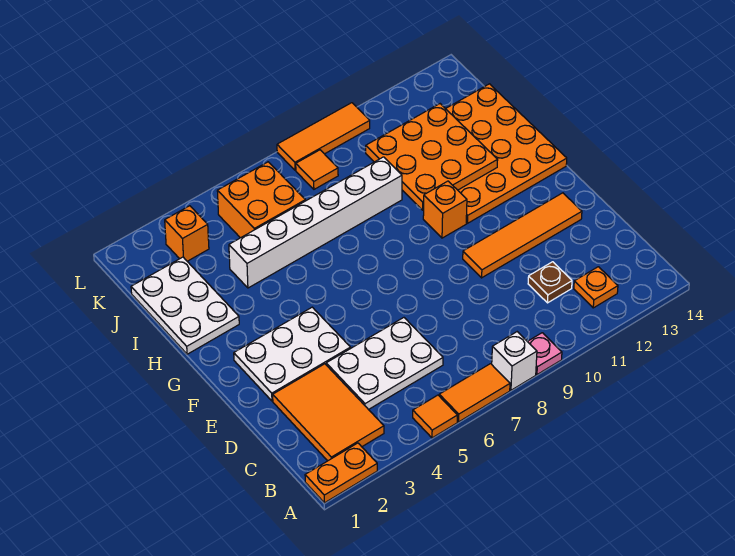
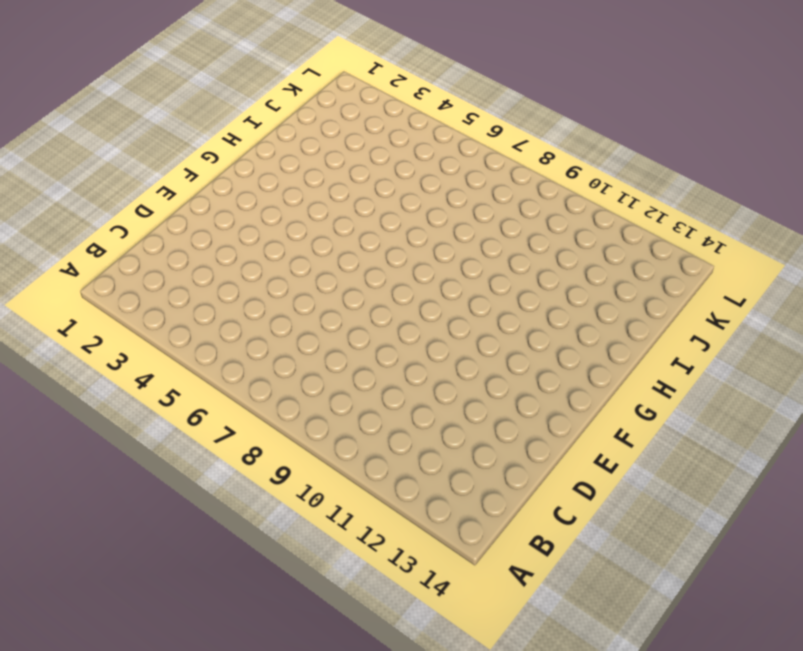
none -> orange plate A1:A2 level 1
none -> orange tile A5 level 1
none -> orange tile A6:A7 level 1

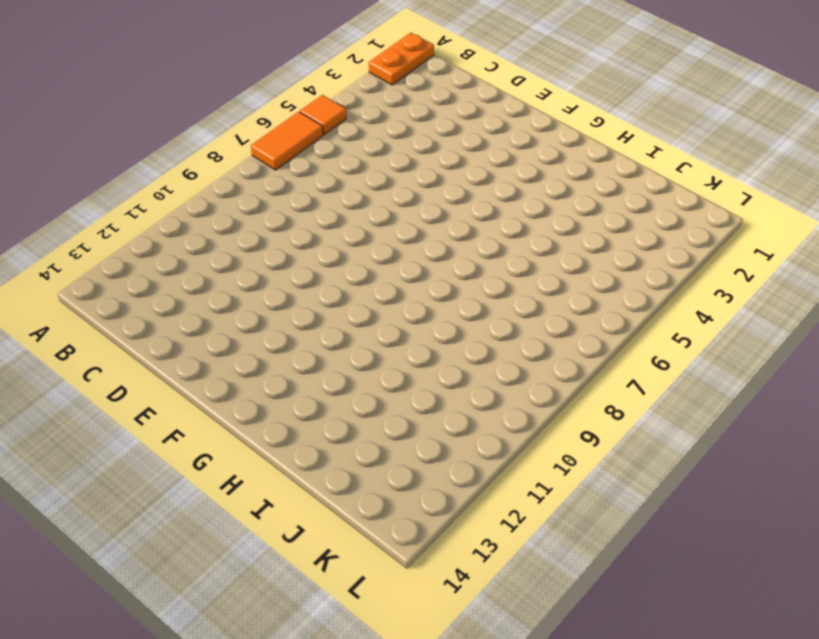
none -> white brick A8 level 1
none -> pink plate A9 level 1
none -> orange tile B2:D3 level 1

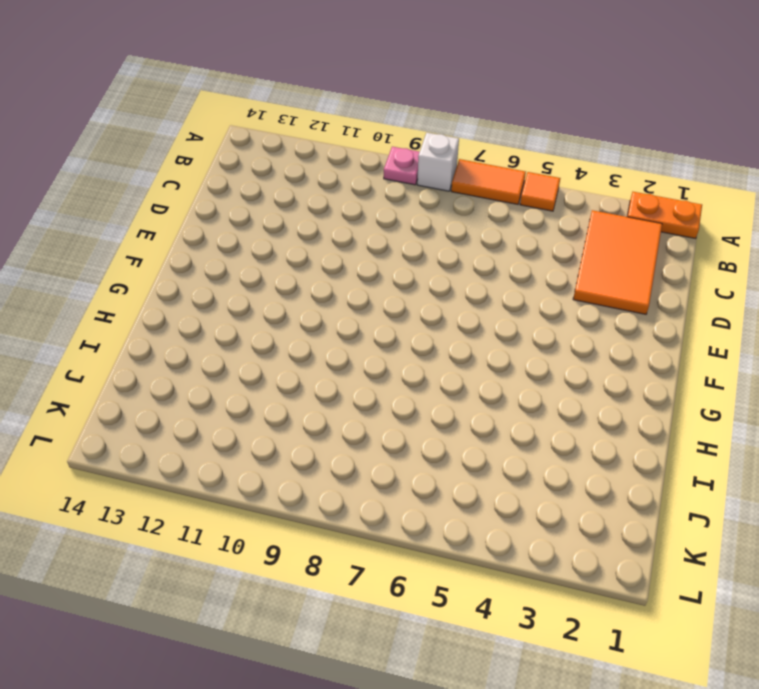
none -> orange plate B12 level 1
none -> white plate C4:D6 level 1
none -> brown plate C11 level 1

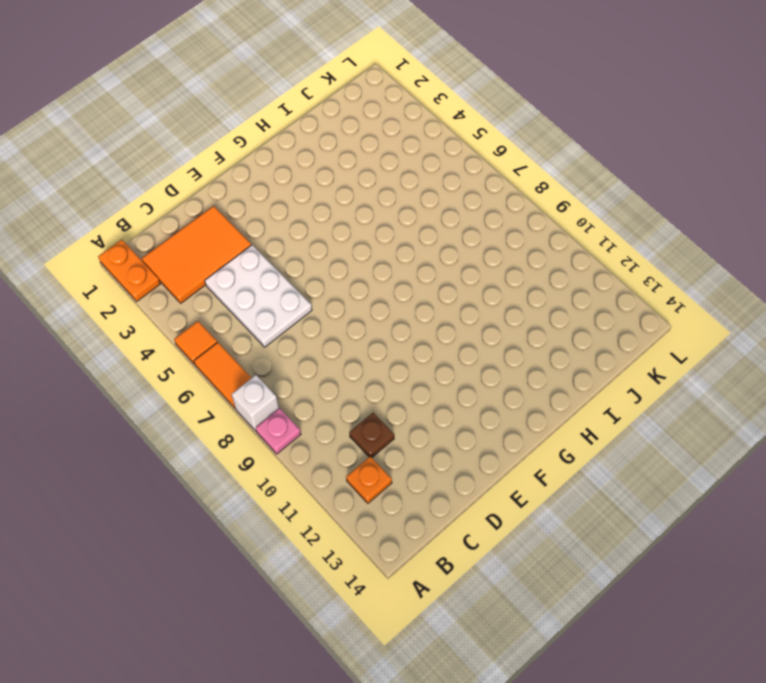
none -> white plate E2:F4 level 1
none -> orange tile E10:E13 level 1
none -> orange brick G10 level 1

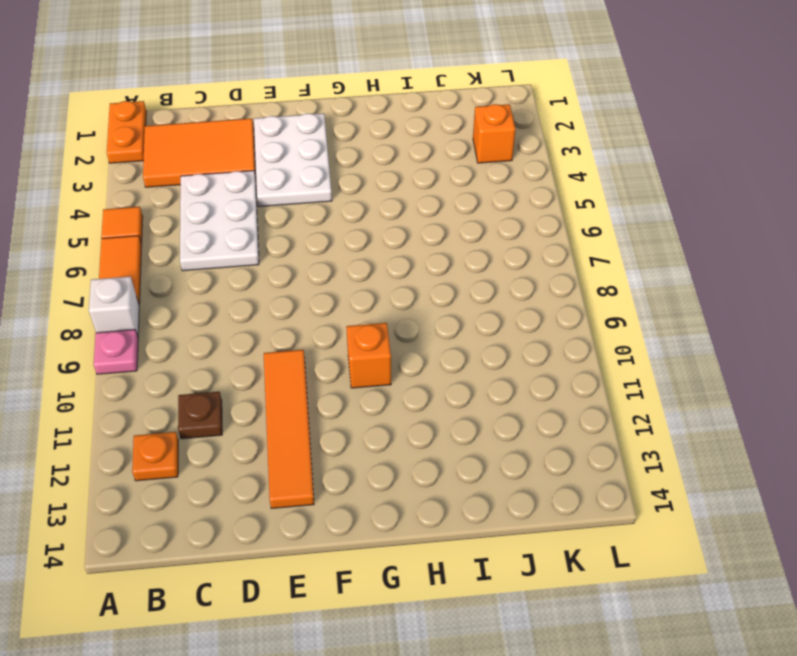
none -> orange plate G11:J14 level 1
none -> white plate H1:J2 level 1
none -> white brick I4:I9 level 1

